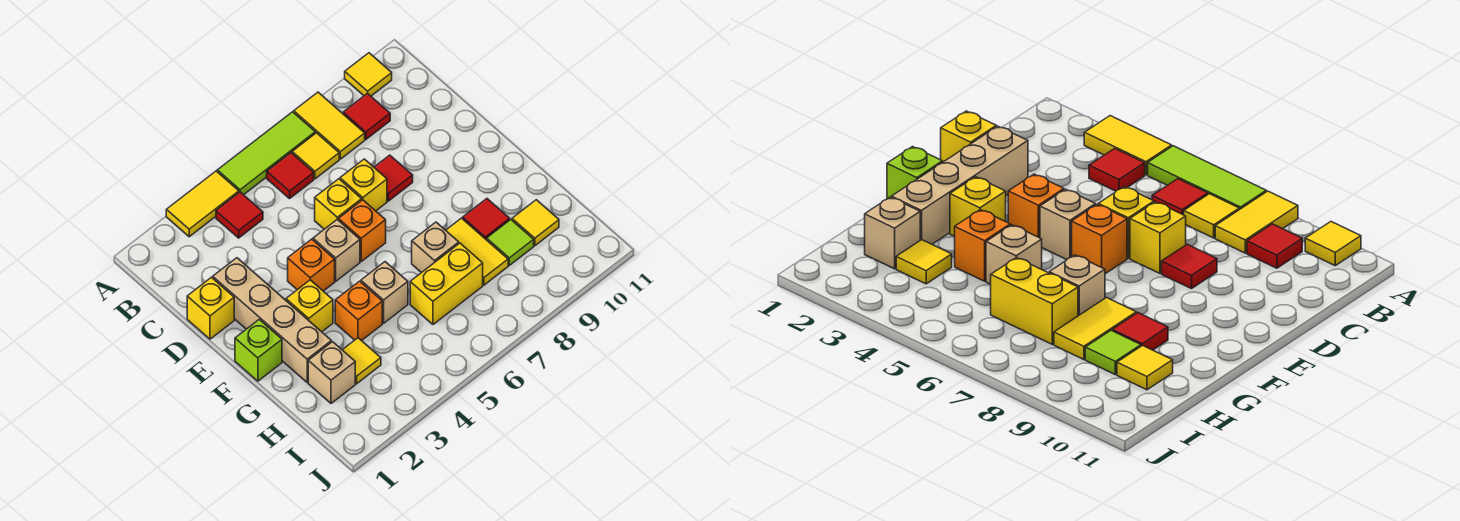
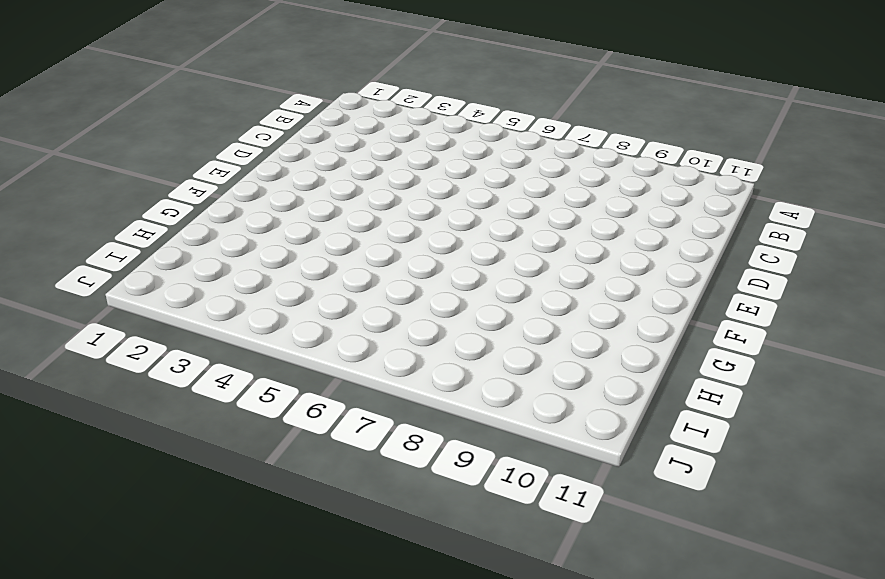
none -> yellow tile A3:A4 level 1
none -> lime tile A5:A7 level 1
none -> yellow tile A8:B8 level 1

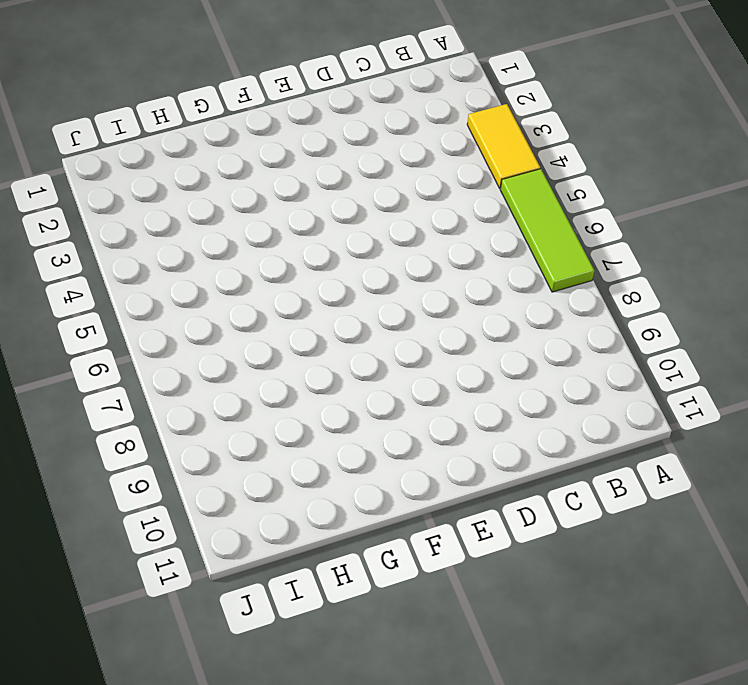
none -> yellow tile A8:B8 level 1
none -> yellow tile A10 level 1
none -> red tile B4 level 1

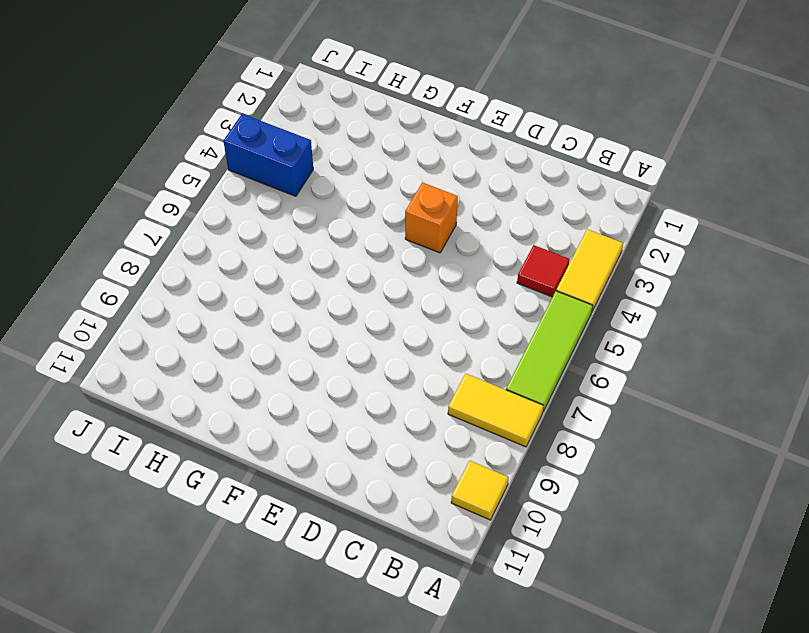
blue brick I4:J4 level 1 -> none
none -> red tile B6 level 1
none -> yellow tile B7 level 1
none -> red tile B9 level 1

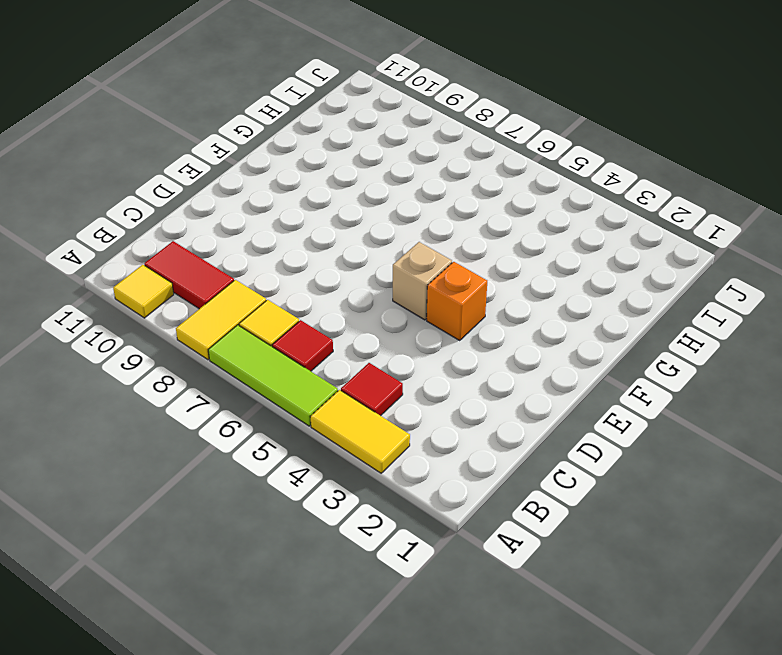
red tile B9:B10 level 1 -> red tile B9 level 1
none -> yellow brick D1 level 1
none -> tan brick D2:G2 level 1
none -> yellow brick D6 level 1

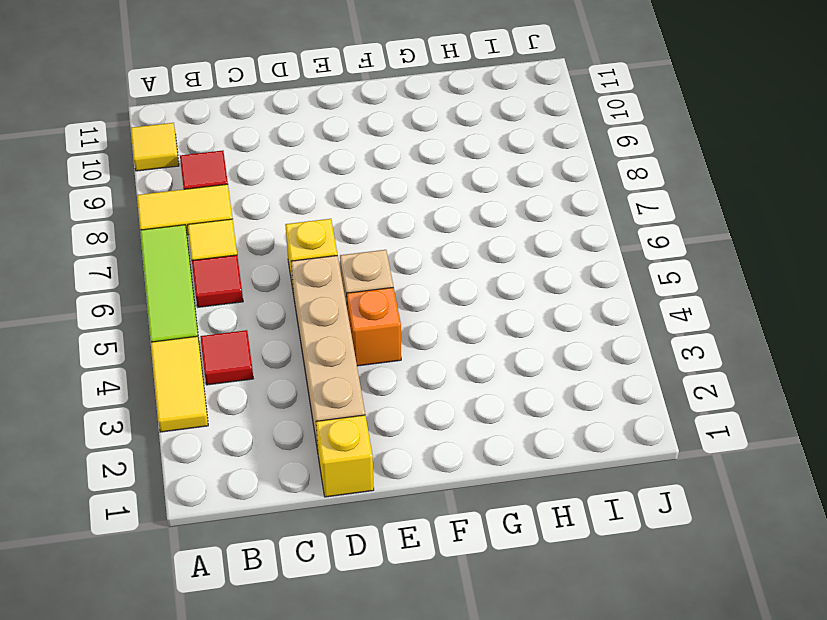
tan brick D2:D5 level 1 -> tan brick D2:G2 level 1
none -> yellow brick D7 level 1
none -> red tile D8 level 1
none -> orange brick E6 level 1

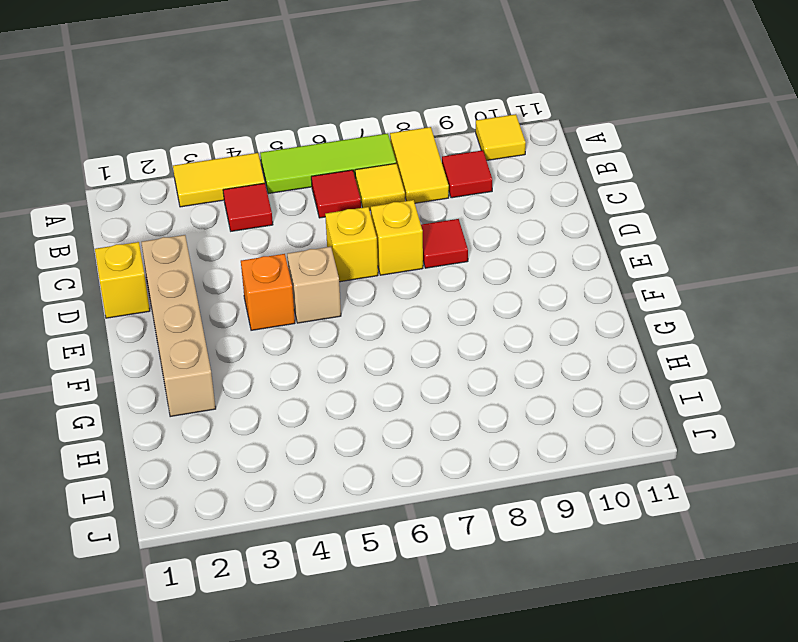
none -> orange brick E6 level 1
none -> lime brick F1 level 1
none -> yellow brick F3 level 1

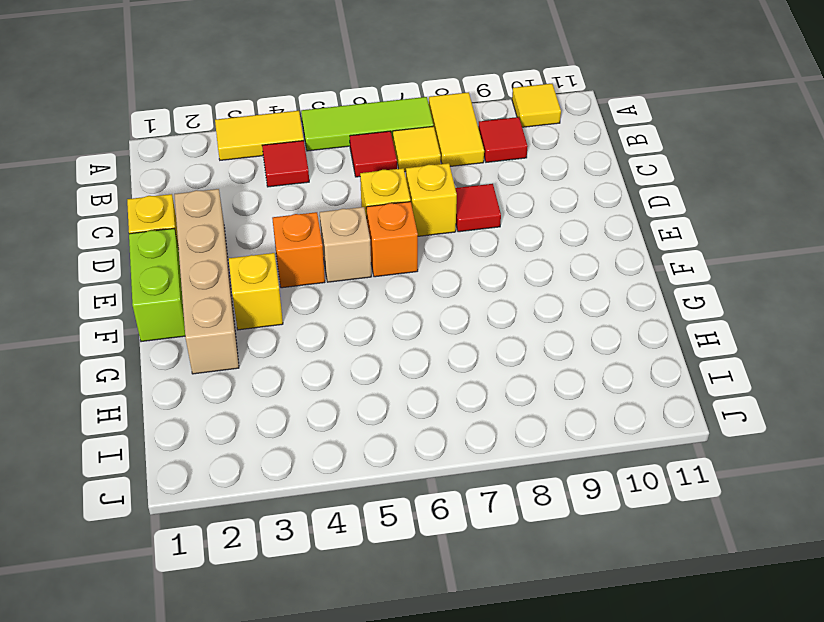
lime brick E1:F1 level 1 -> lime brick F1 level 1
none -> orange brick G4 level 1
none -> tan brick G5 level 1
none -> tan brick G7 level 1

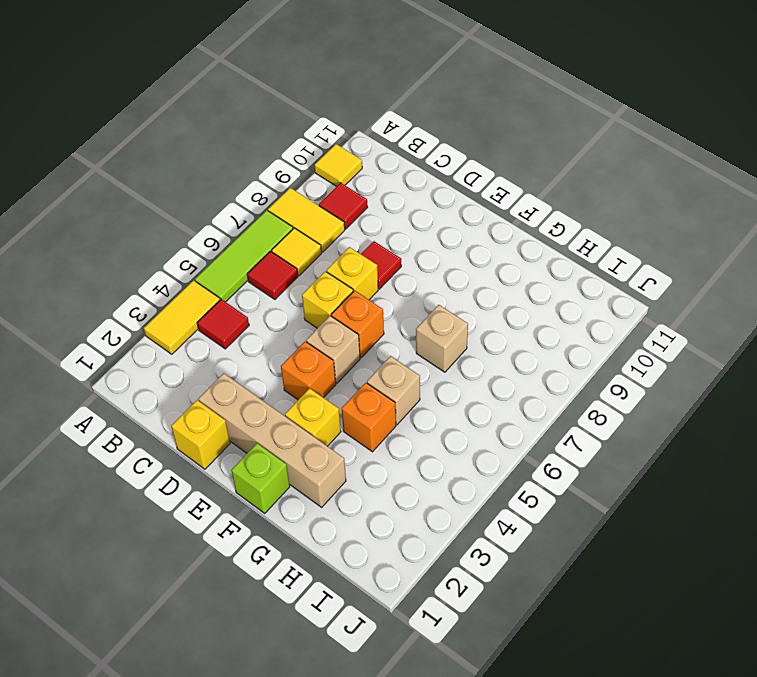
none -> yellow tile G8:H8 level 1
none -> red tile G9 level 1
none -> tan brick H2 level 1

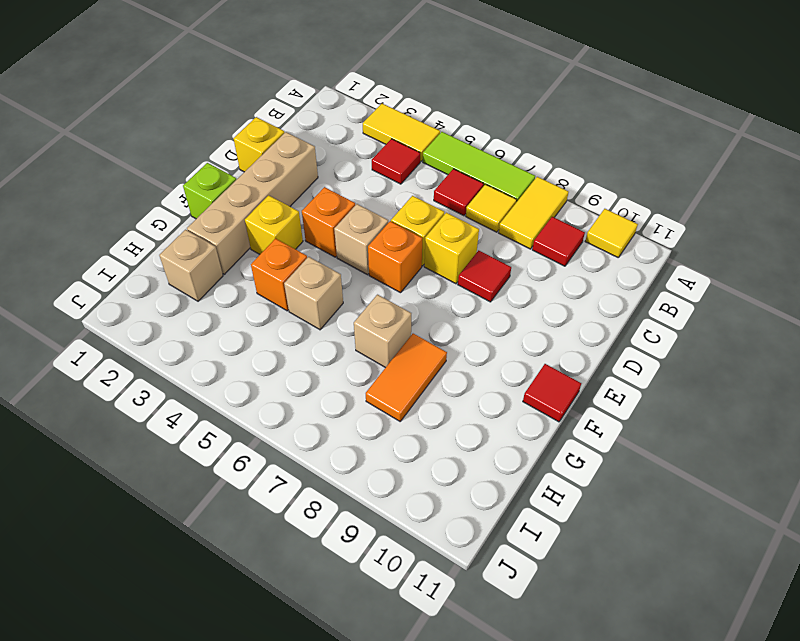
red tile F11 level 1 -> red tile G9 level 1
orange tile G8:H8 level 1 -> yellow tile G8:H8 level 1
none -> yellow tile H3 level 1
none -> yellow brick H6:H7 level 1
none -> lime tile H9 level 1

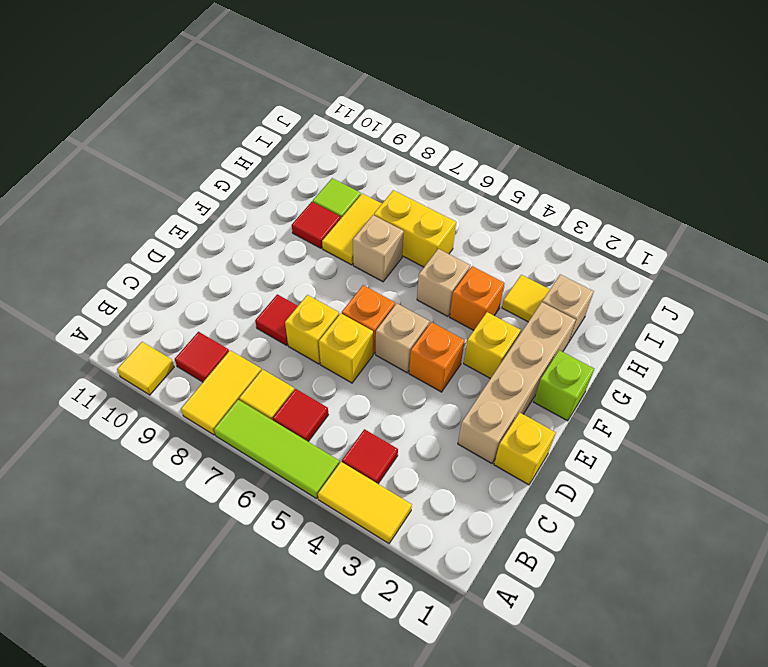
none -> yellow tile H10 level 1

